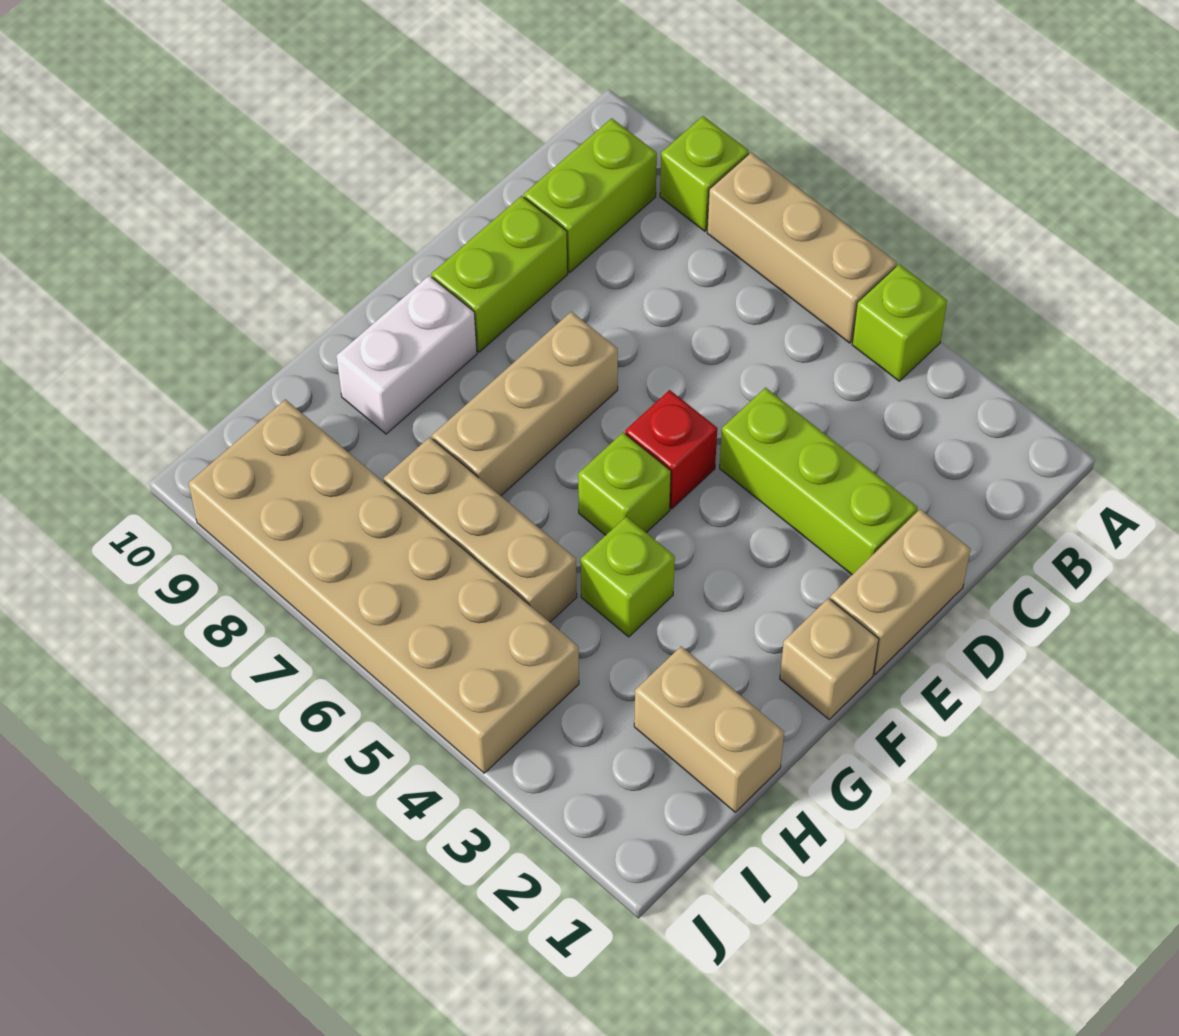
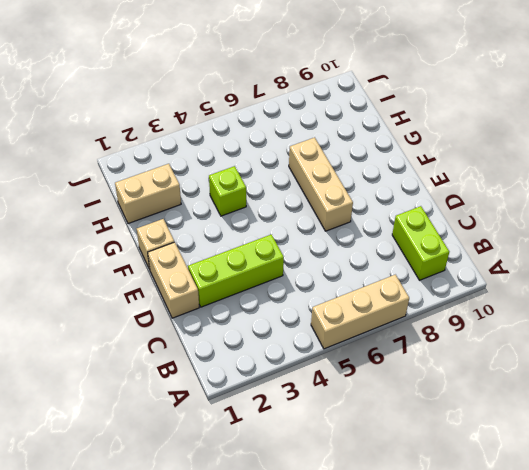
none -> lime brick A4 level 1
none -> lime brick A8 level 1
none -> lime brick D9:E9 level 1

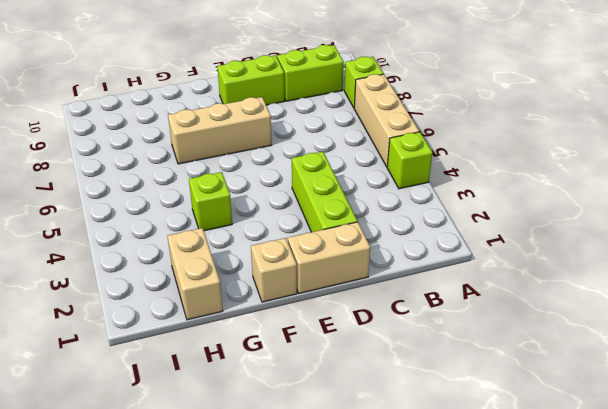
none -> red brick E5 level 1
none -> lime brick F5 level 1
none -> white brick F9:G9 level 1

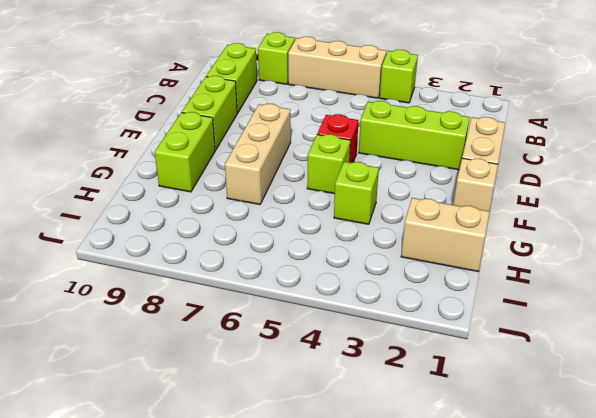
lime brick F9:G9 level 1 -> white brick F9:G9 level 1
none -> tan brick H5:H7 level 1
none -> tan brick I4:J9 level 1

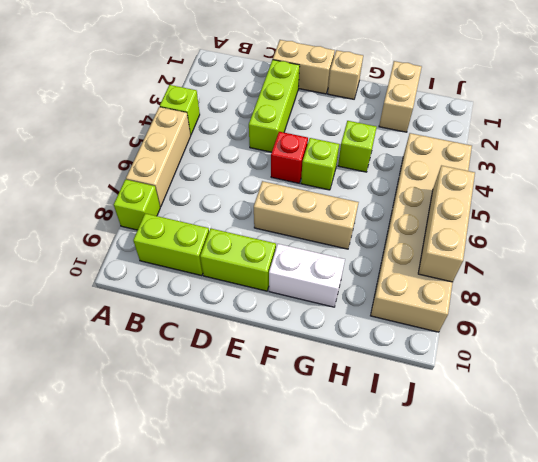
tan brick J6:J8 level 2 -> tan brick H5:H7 level 1

